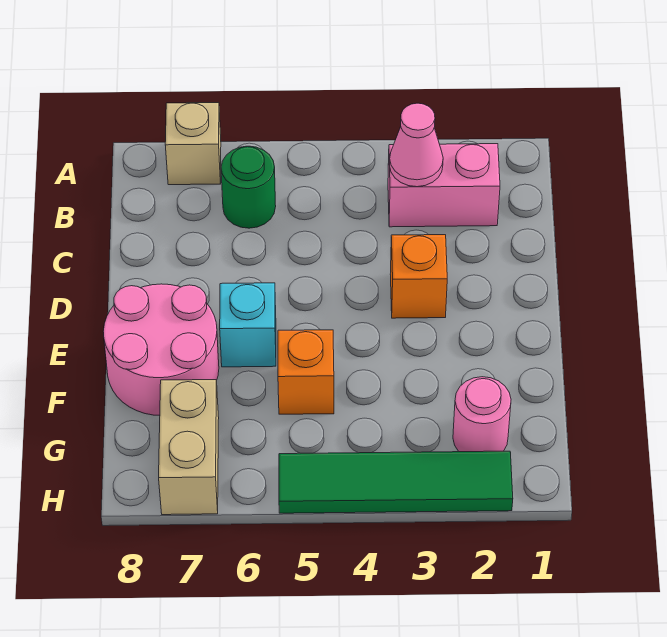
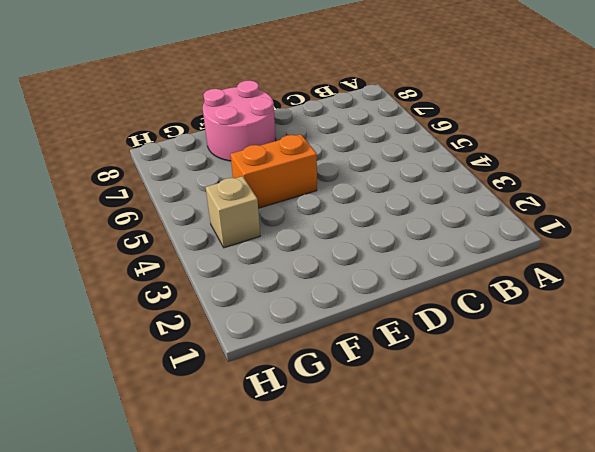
orange brick E5:F5 level 1 -> orange brick F5 level 1
tan brick G4 level 1 -> tan brick A7 level 1
none -> pink brick B2:B3 level 1
none -> green round brick B6 level 1

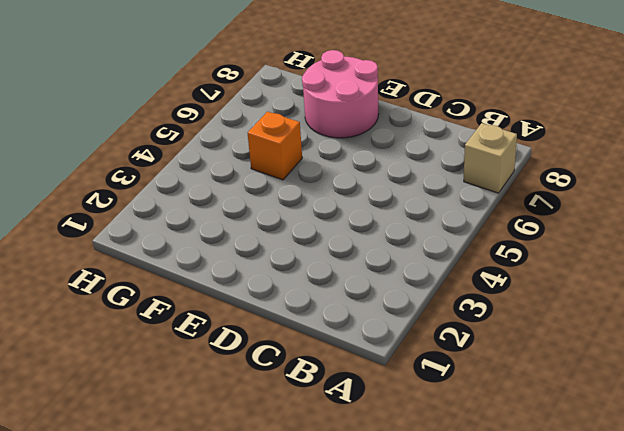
none -> pink brick B2:B3 level 1
none -> green round brick B6 level 1

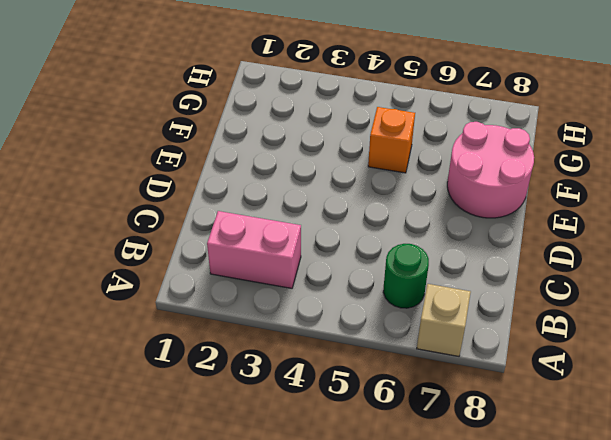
none -> orange brick D3 level 1
none -> cyan brick E6 level 1

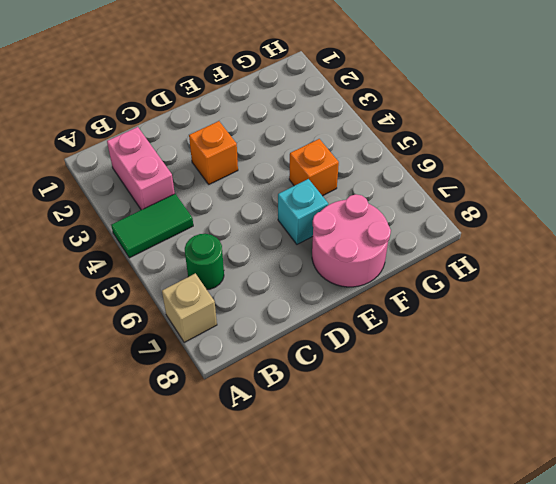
green tile A4:B4 level 1 -> none
none -> pink round brick G2 level 1
none -> tan brick G7:H7 level 1

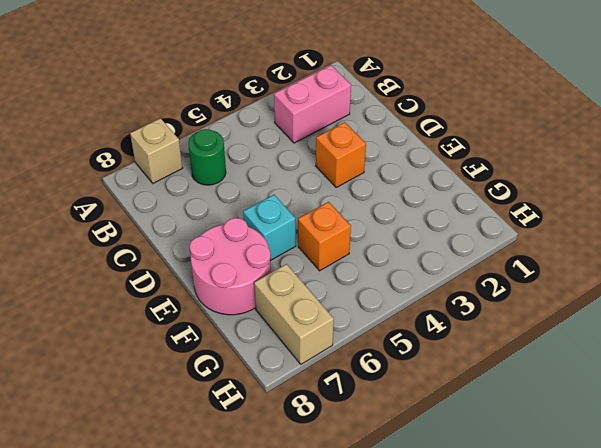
none -> pink round brick G2 level 1
none -> green tile H2:H5 level 1

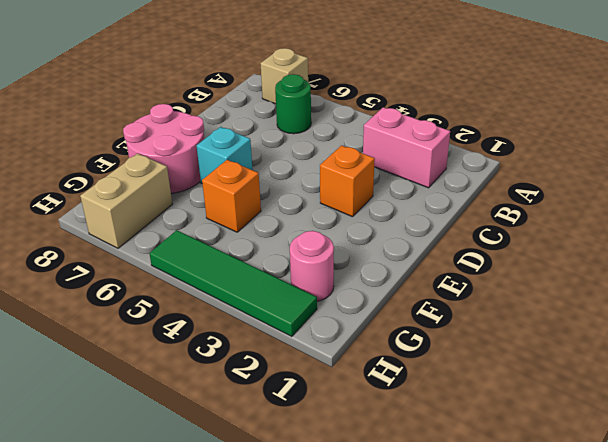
none -> pink cone B3 level 2

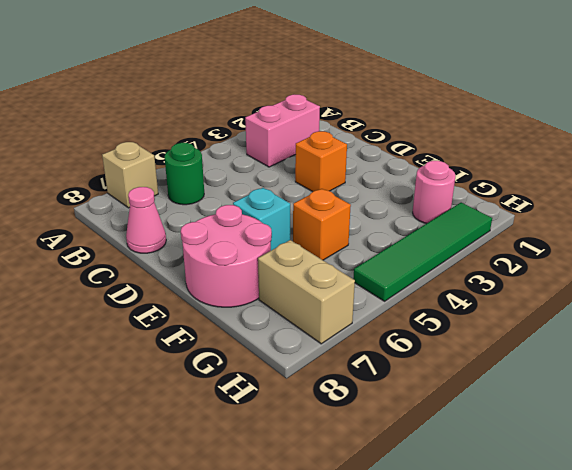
pink cone C8 level 1 -> pink cone B3 level 2

